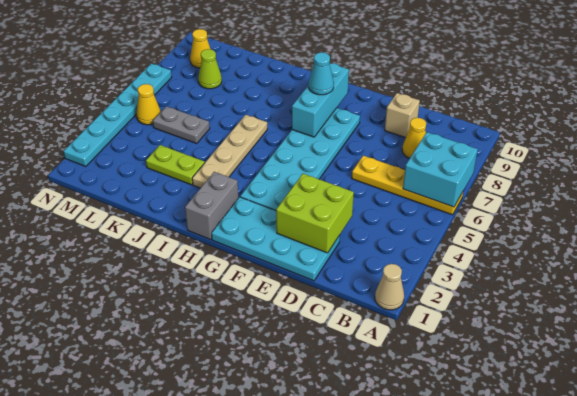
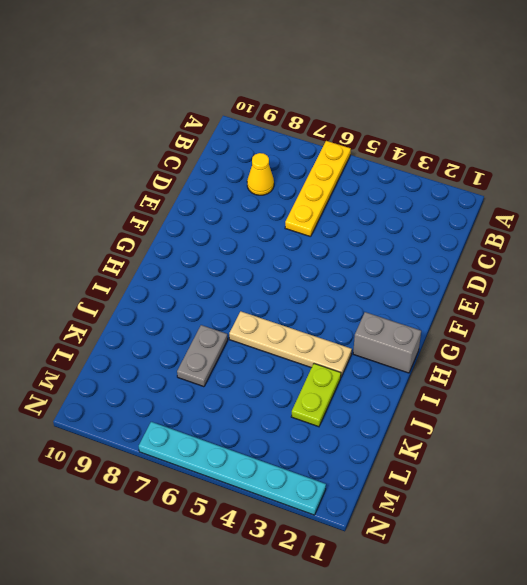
grey plate J7:K7 level 1 -> grey plate K5:L5 level 1
none -> tan cone A1 level 1
none -> cyan plate D1:G2 level 1
none -> tan brick D9 level 1

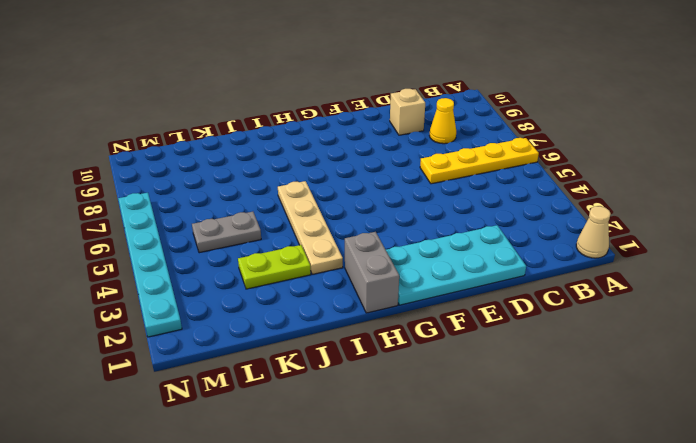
none -> cyan plate F3:G8 level 1
none -> lime cone L8 level 1
none -> yellow cone M5 level 1

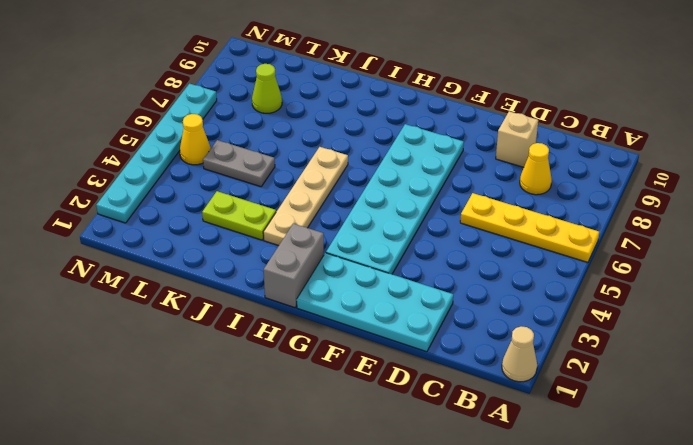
none -> yellow cone M9 level 1
none -> cyan brick A6:B7 level 2
none -> lime brick D2:E3 level 2

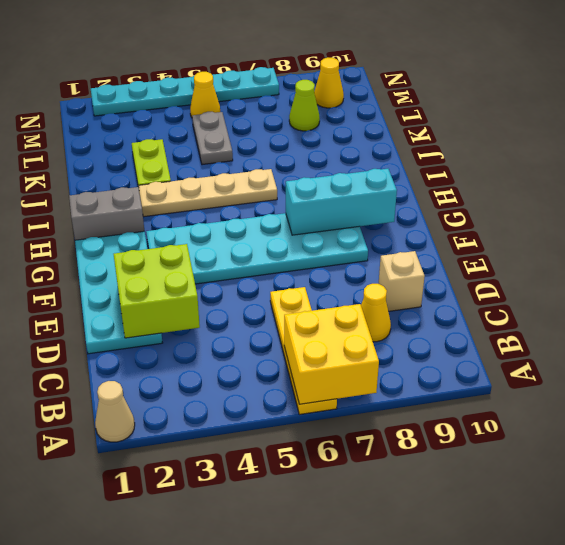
yellow brick A6:B7 level 2 -> cyan brick A6:B7 level 2
none -> cyan cone G8 level 3

